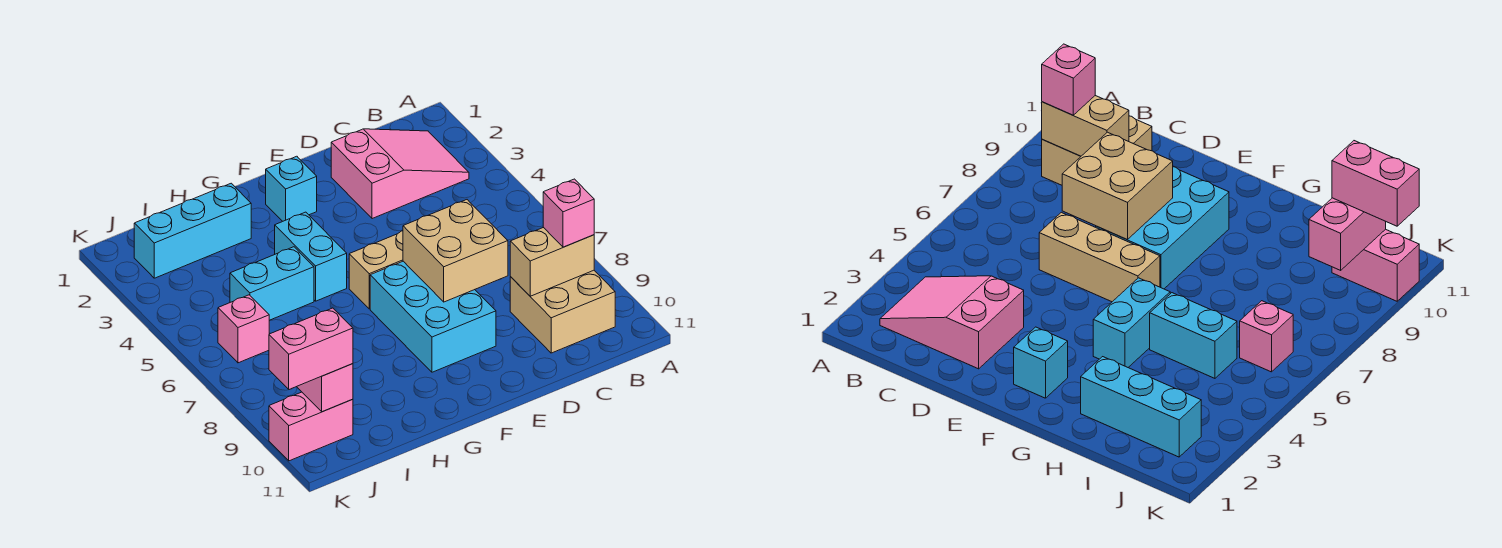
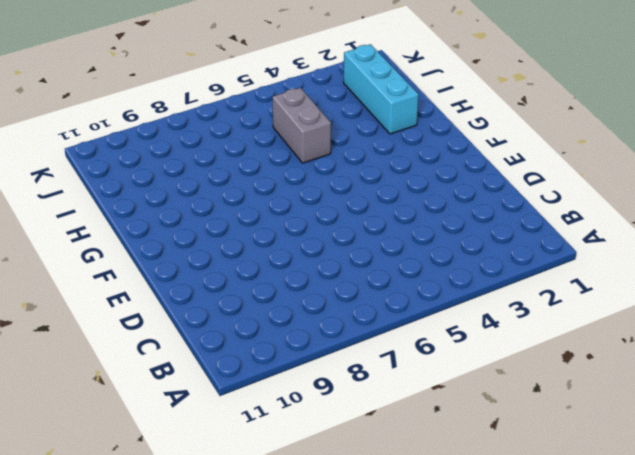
grey brick H5:I5 level 1 -> cyan brick H5:I5 level 1
none -> pink slope B2:D3 level 1 top D
none -> tan brick B9:C10 level 1
none -> tan brick D6:F6 level 1

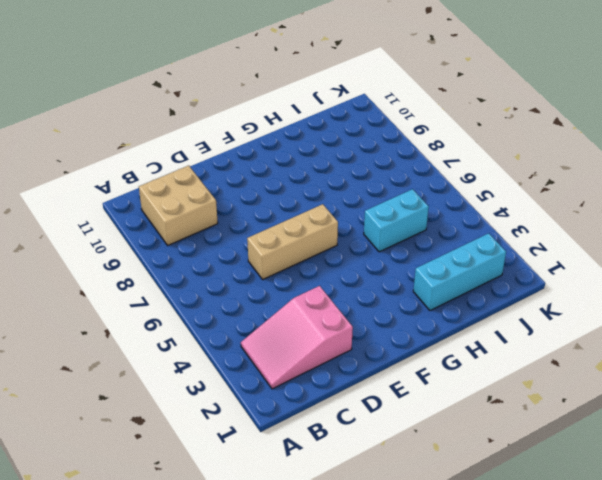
none -> cyan brick E7:F9 level 1
none -> cyan brick F2 level 1
none -> cyan brick G4:G5 level 1

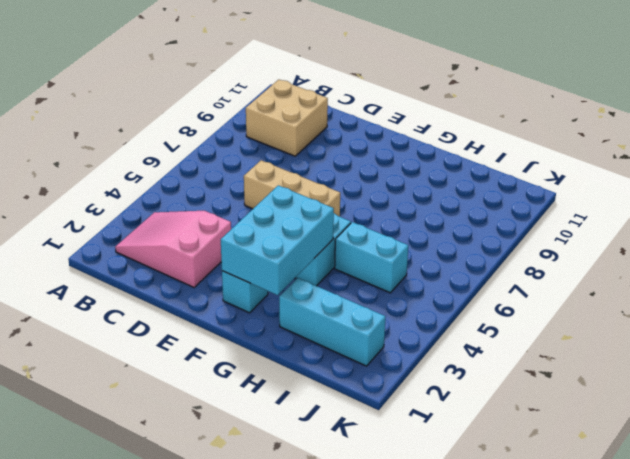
cyan brick F2:G4 level 2 -> cyan brick E7:F9 level 1
none -> pink brick J6 level 1
none -> pink brick J10:K10 level 1
none -> tan brick B9:C9 level 2

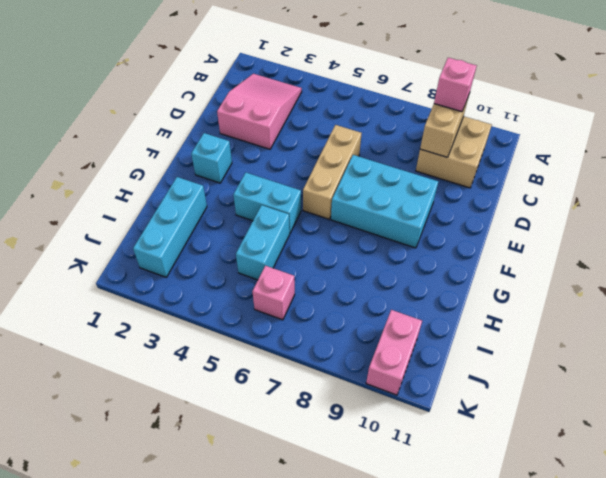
none -> tan brick D7:E8 level 2
none -> pink brick J9:J10 level 2
none -> pink brick J10:K10 level 3

